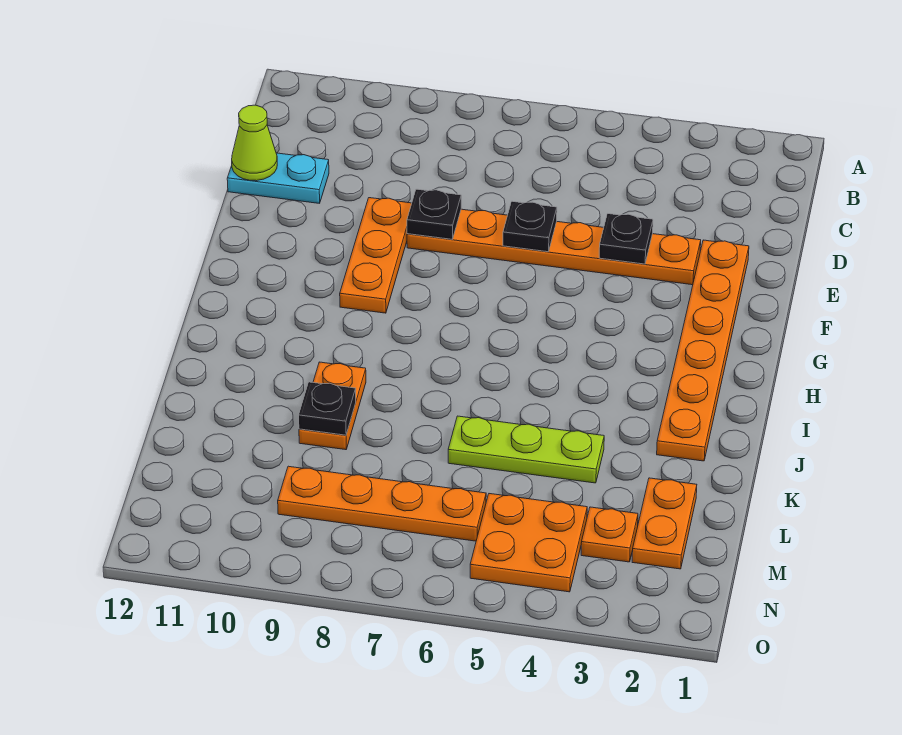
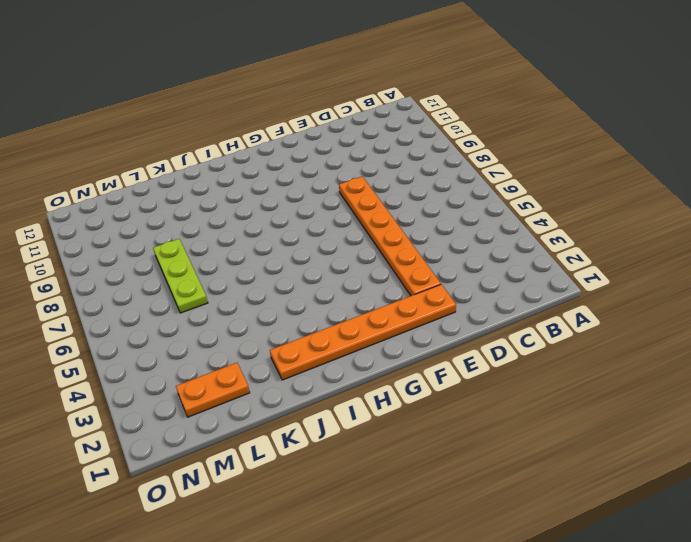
lime plate L6:L8 level 1 -> lime plate K4:K6 level 1
none -> cyan plate D11:D12 level 1
none -> orange plate E9:G9 level 1
none -> orange plate J9:K9 level 1

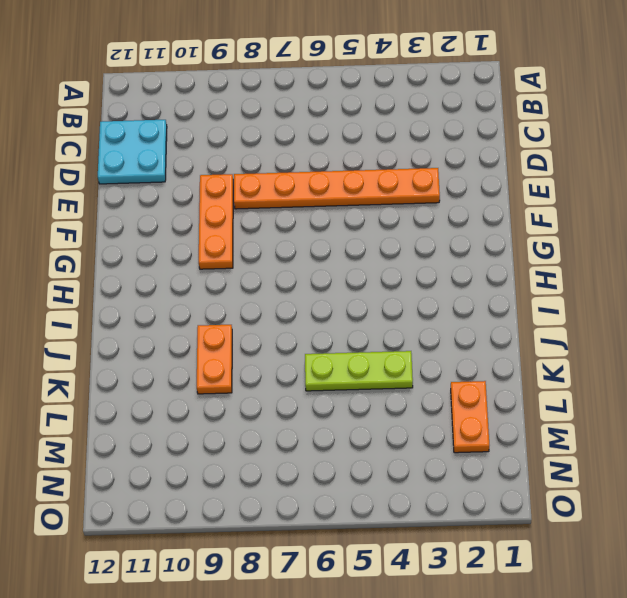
cyan plate C11:D12 level 1 -> cyan plate D11:D12 level 1
none -> orange plate E2:J2 level 1
none -> orange plate M3 level 1
none -> orange plate M4:N5 level 1

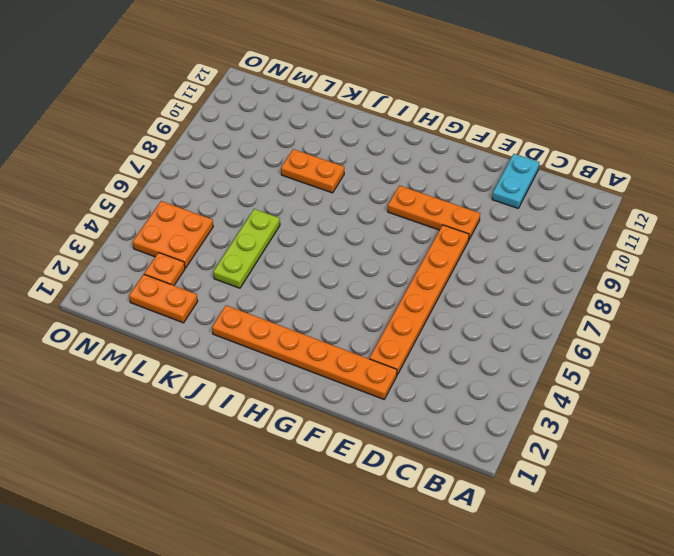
none -> orange plate M6:M9 level 1
none -> lime cone D12 level 2
none -> black plate E4 level 2

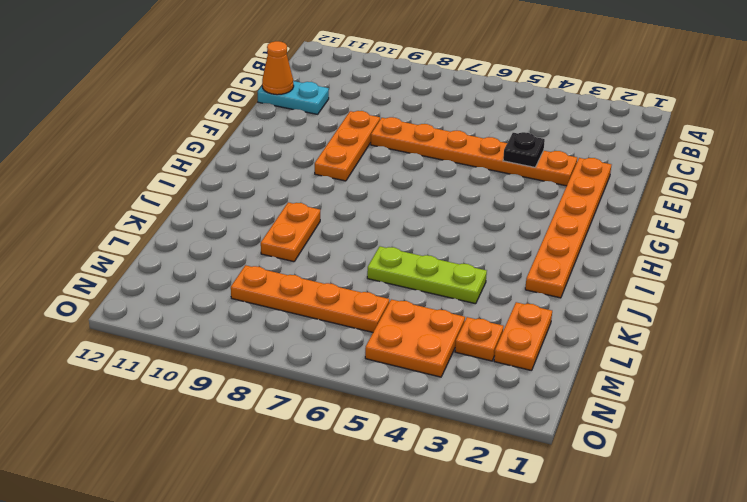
orange cone D12 level 2 -> lime cone D12 level 2
none -> black plate E6 level 2
none -> black plate E8 level 2
none -> black plate K9 level 2

